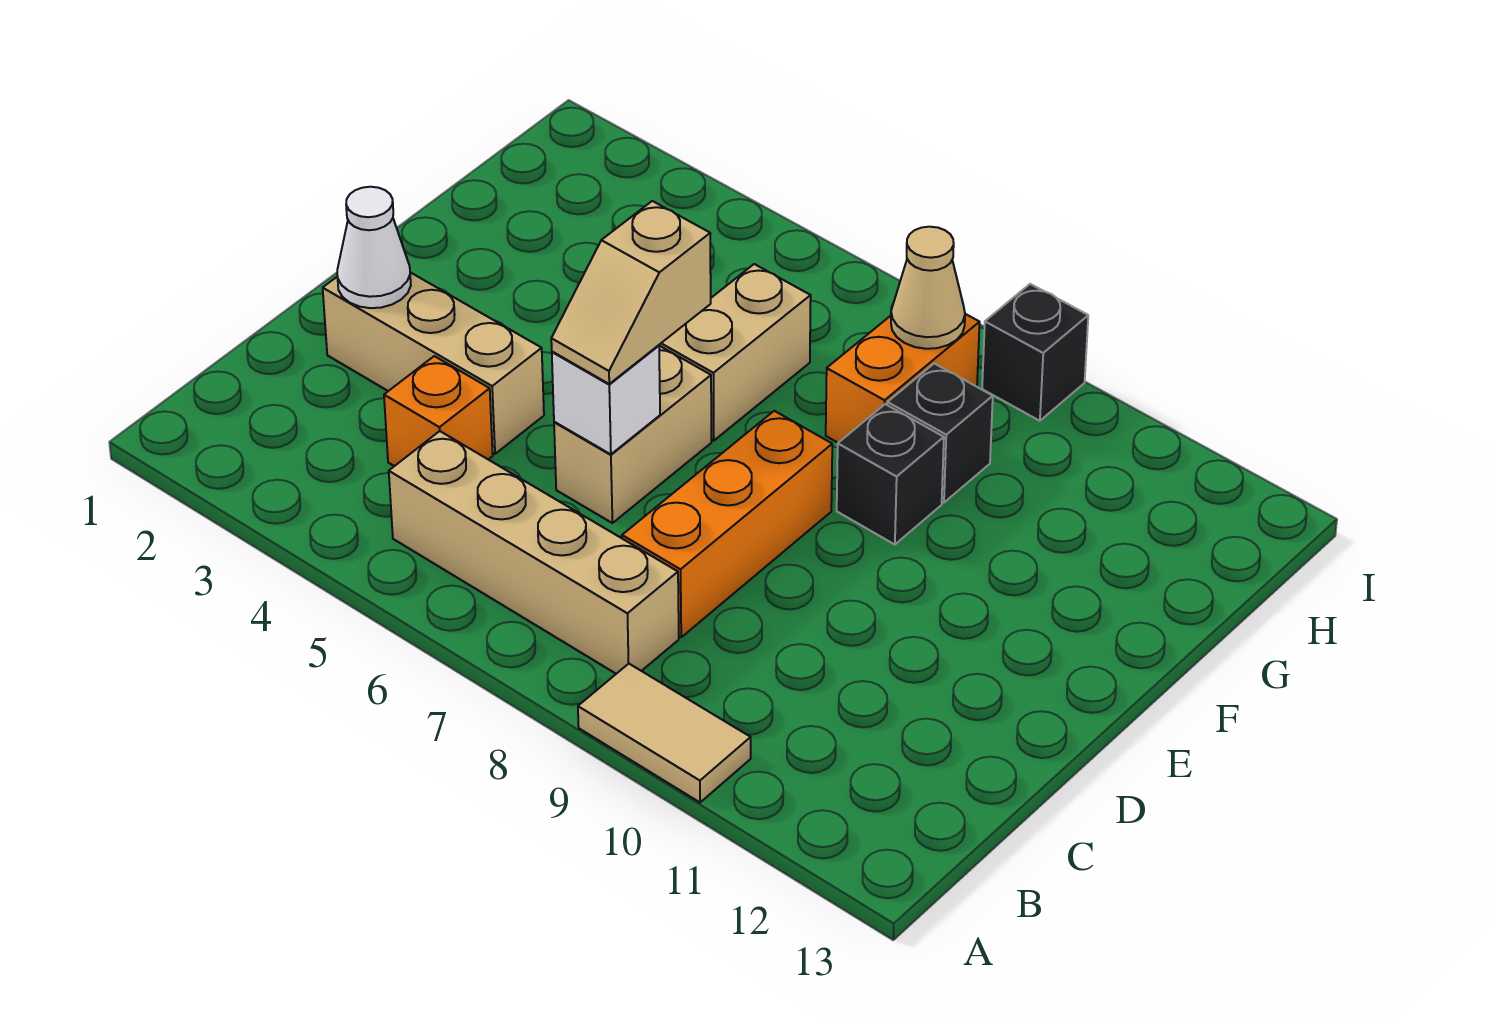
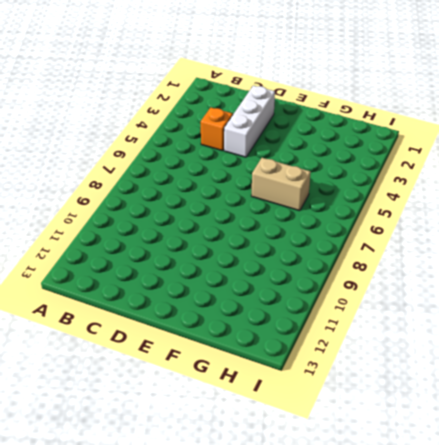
white brick D2:D4 level 1 -> tan brick D2:D4 level 1
none -> tan tile A9:A10 level 1
none -> tan brick B5:B8 level 1
none -> orange brick C8:E8 level 1

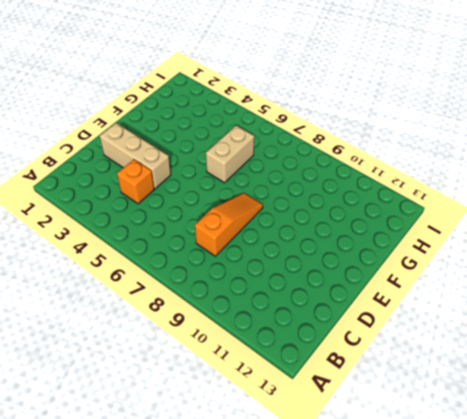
orange slope C8:E8 level 1 top C -> orange brick C8:E8 level 1
none -> tan tile A9:A10 level 1
none -> tan brick B5:B8 level 1
none -> tan brick D6:E6 level 1

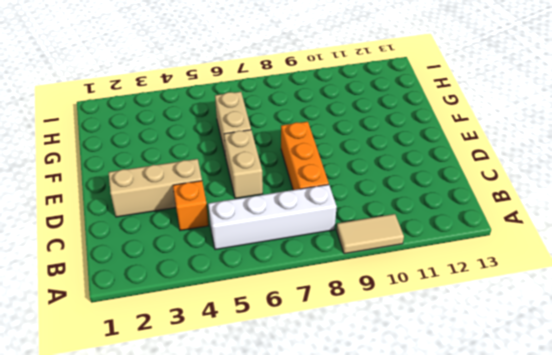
white brick B5:B8 level 1 -> tan brick B5:B8 level 1
none -> black brick F9 level 1
none -> orange brick G8:H8 level 1
none -> black brick G9 level 1

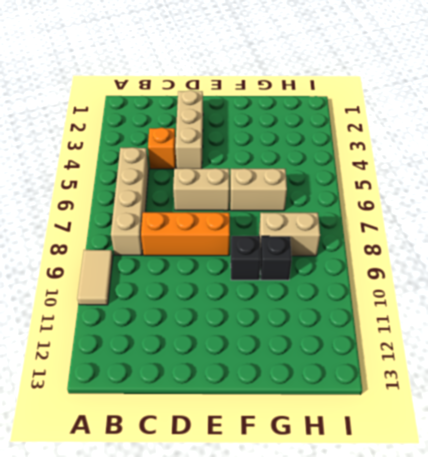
tan brick G8:H8 level 1 -> orange brick G8:H8 level 1
none -> black brick I9 level 1
none -> white cone D2 level 2
none -> white brick D6 level 2

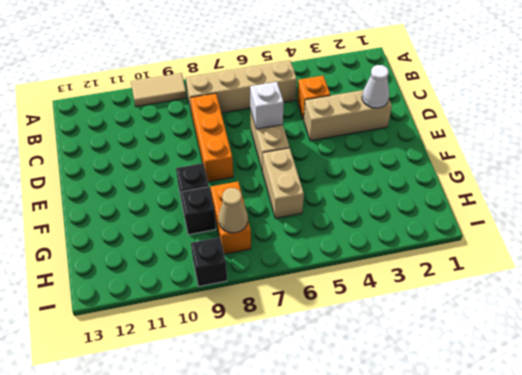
none -> tan slope D6:E6 level 3 top E

